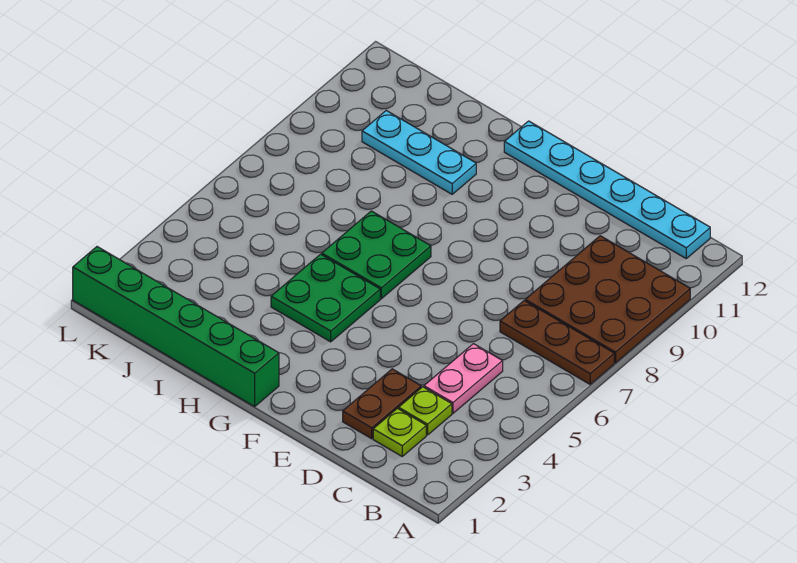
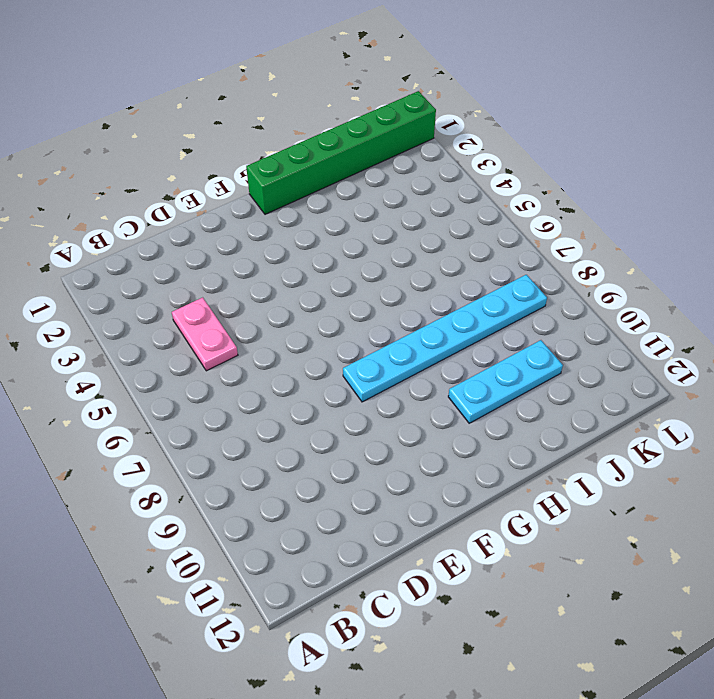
cyan plate F8:K8 level 1 -> cyan plate B12:G12 level 1
none -> brown plate A7:C7 level 1
none -> brown plate A8:C10 level 1

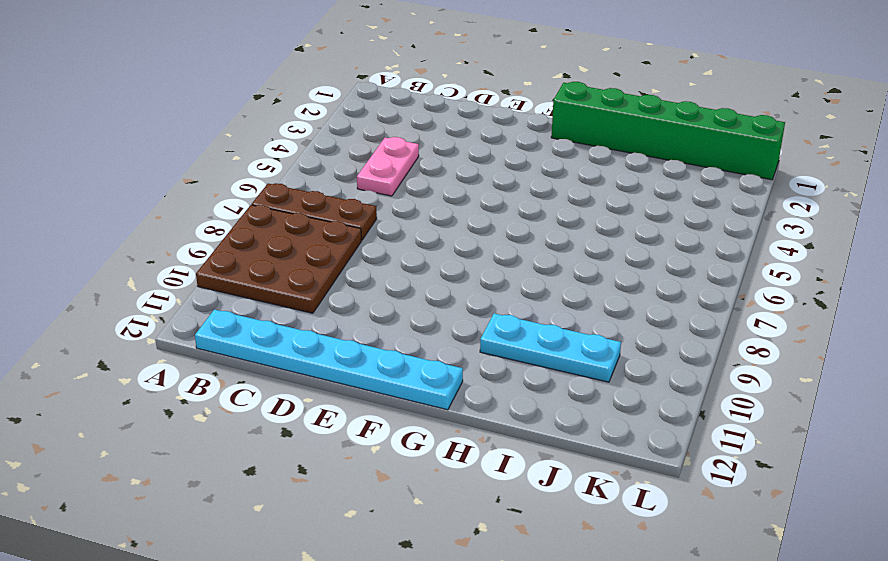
none -> lime plate C2 level 1
none -> lime plate C3 level 1

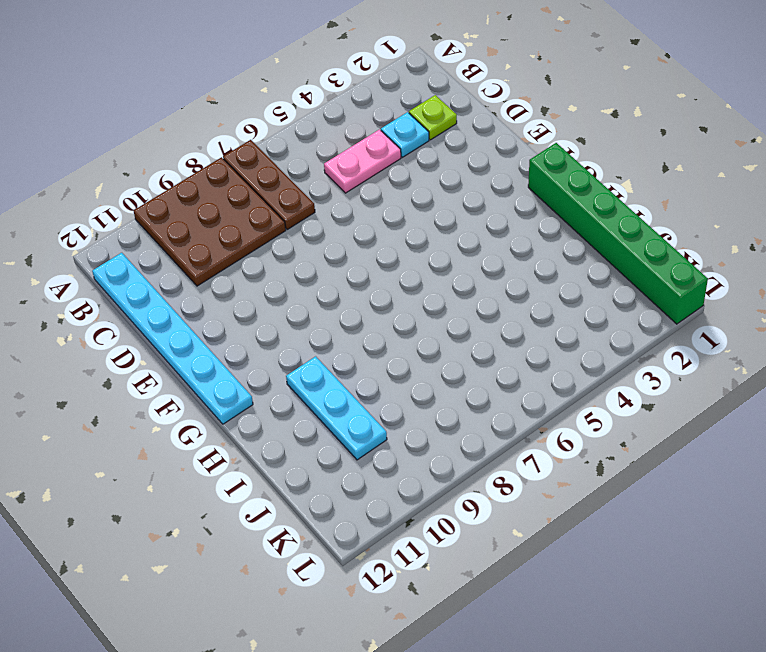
cyan plate C3 level 1 -> lime plate C3 level 1
none -> brown plate D2:D3 level 1
none -> green plate G4:H5 level 1

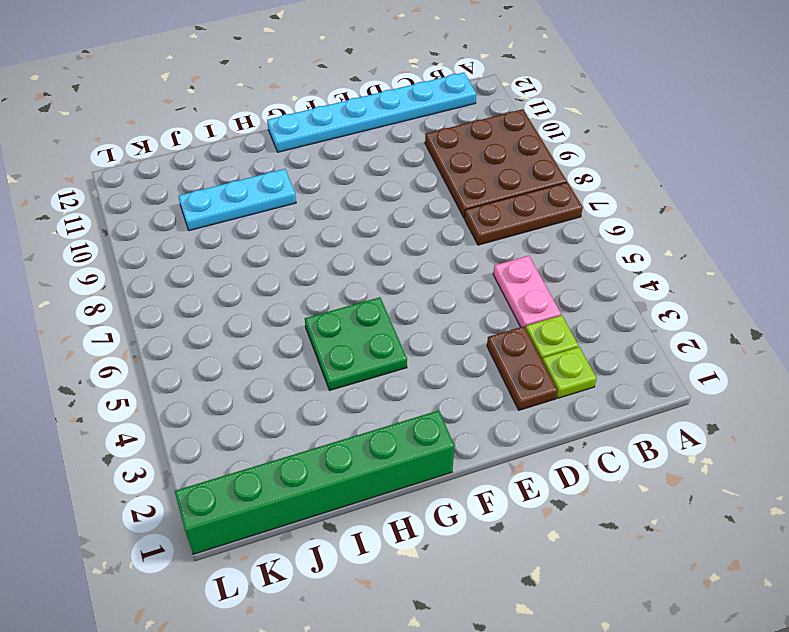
none -> green plate G6:H7 level 1

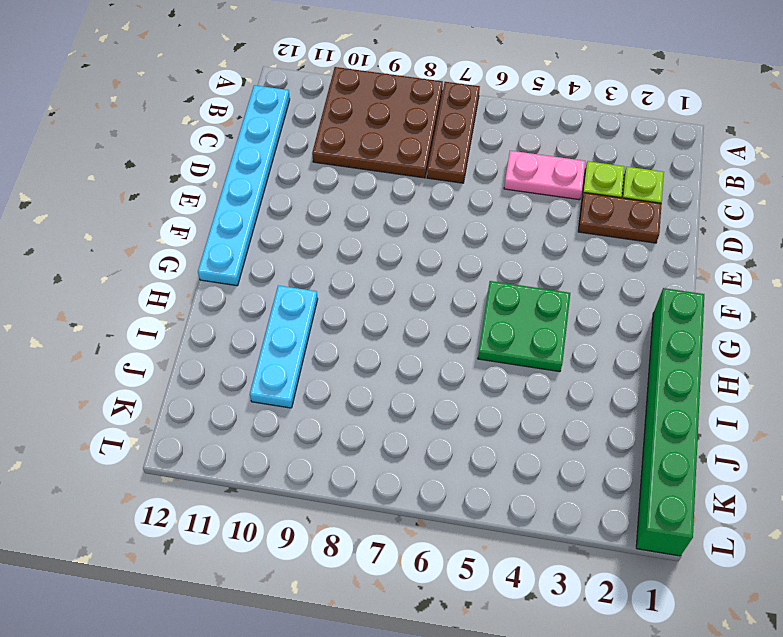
none -> green plate G6:H7 level 1

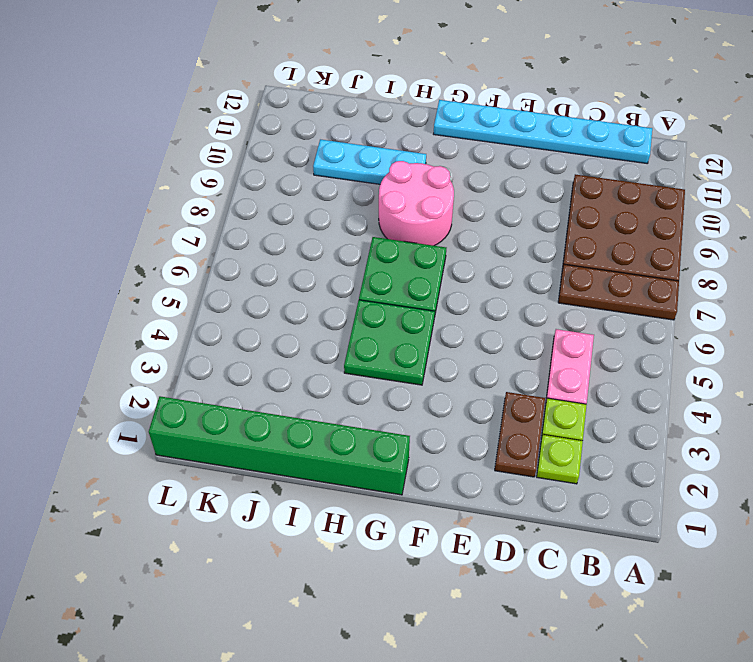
pink round brick G8:H9 level 1 -> none

